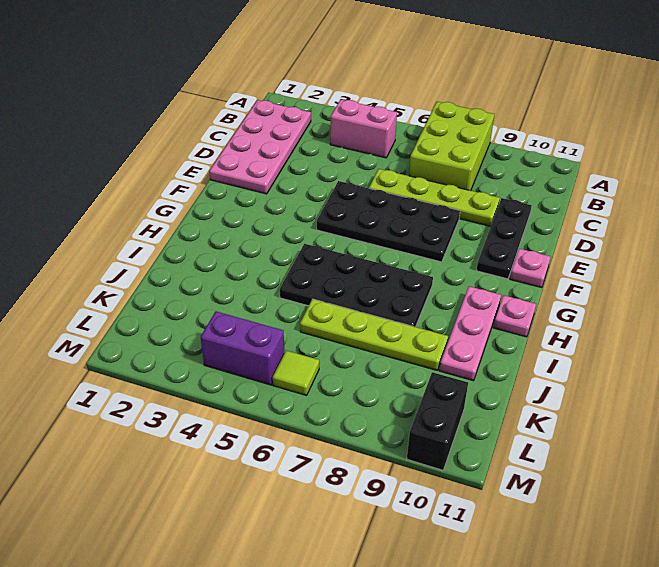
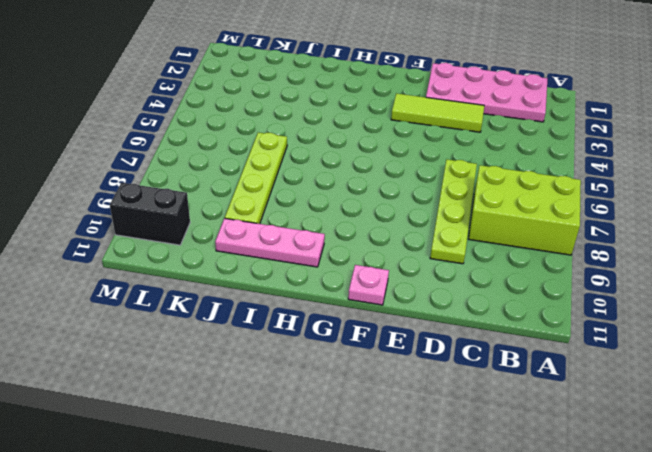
lime tile D3:F3 level 1 -> none
none -> pink brick B4:B5 level 1
none -> black plate D10:F10 level 1
none -> black plate E5:F8 level 1

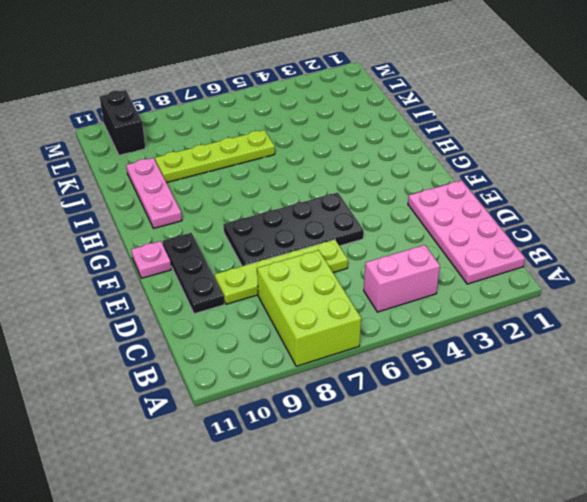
none -> black plate H5:I8 level 1
none -> pink plate H11 level 1
none -> purple brick L4:L5 level 1

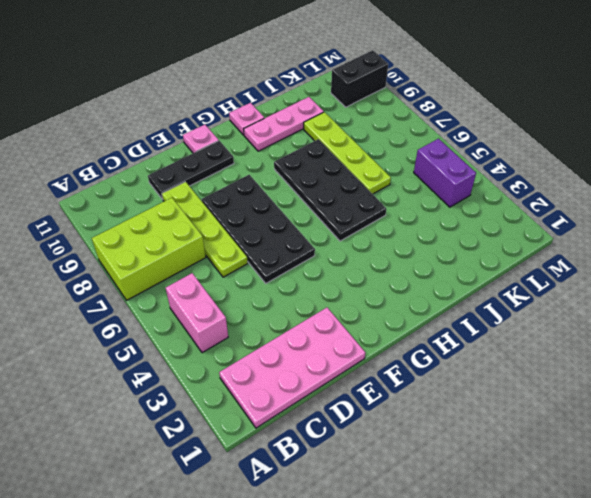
none -> lime tile L6 level 1

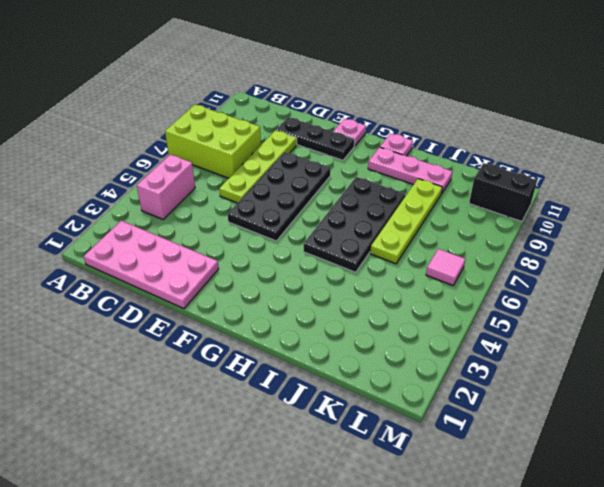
pink tile L6 level 1 -> lime tile L6 level 1
none -> purple brick L4:L5 level 1

